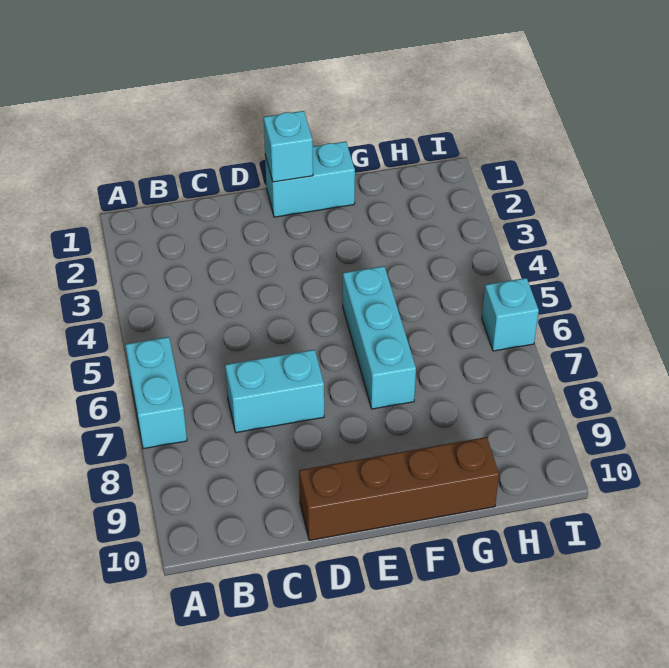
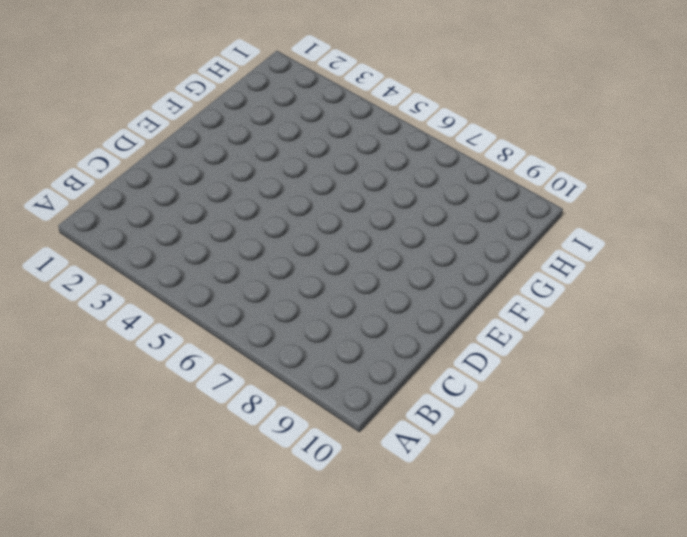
none -> cyan brick A6:A7 level 1
none -> cyan brick C7:D7 level 1

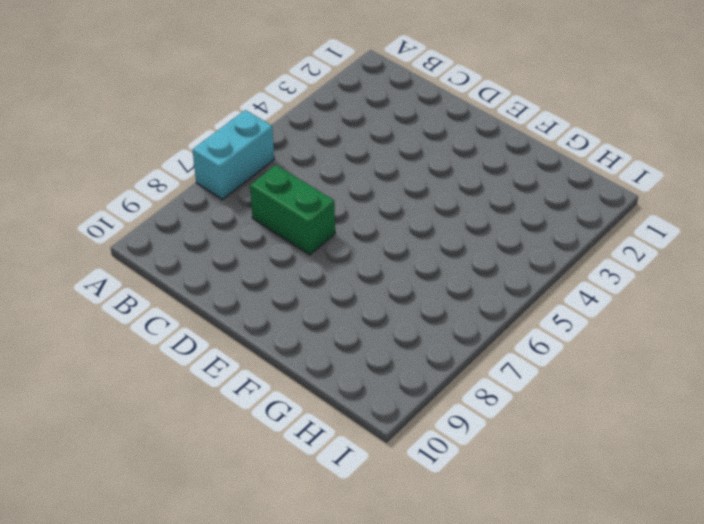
green brick C7:D7 level 1 -> cyan brick C7:D7 level 1
none -> brown brick D10:G10 level 1
none -> cyan brick E1:F1 level 1

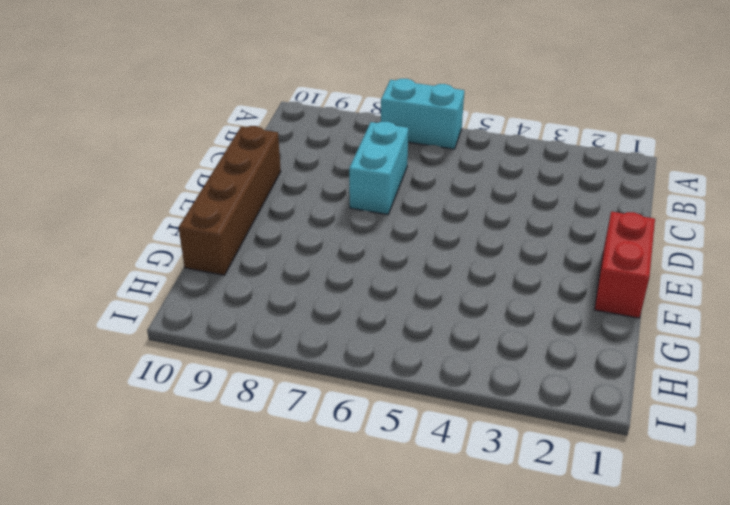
red brick E1:F1 level 1 -> cyan brick E1:F1 level 1
none -> cyan brick F5:F7 level 1
none -> cyan brick I6 level 1

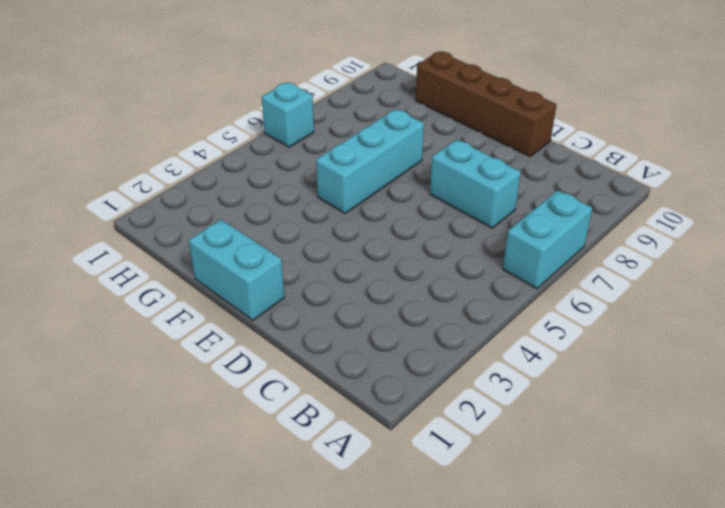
none -> cyan brick E1 level 2

